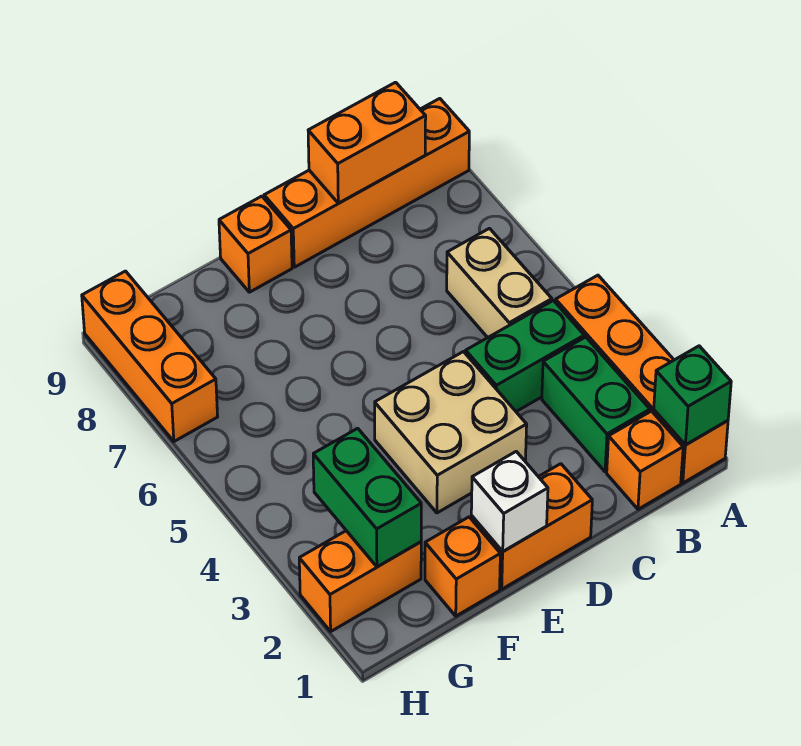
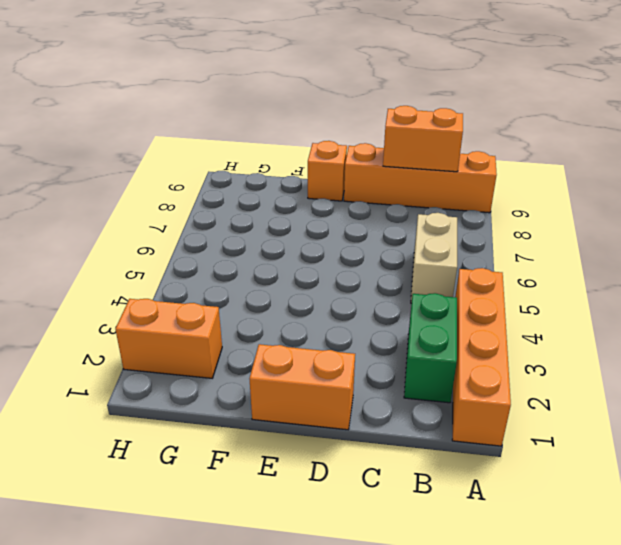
none -> orange brick B1 level 1
none -> green brick B4:C4 level 1
none -> tan brick D3:E4 level 1

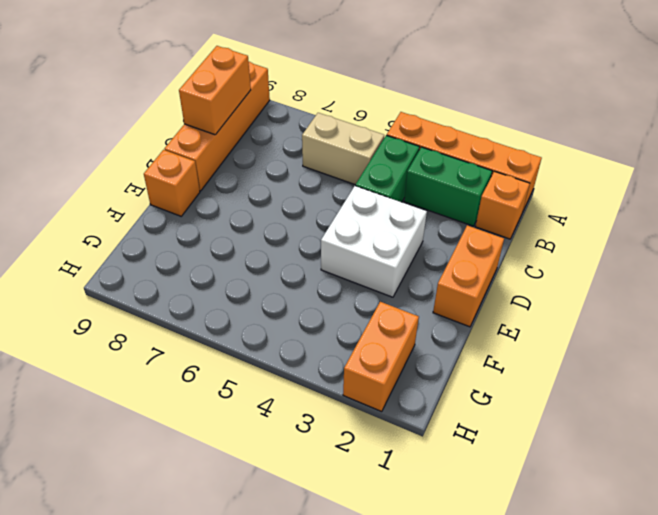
white brick D3:E4 level 1 -> tan brick D3:E4 level 1
none -> orange brick F1 level 1
none -> orange brick H7:H9 level 1
none -> green brick A1 level 2

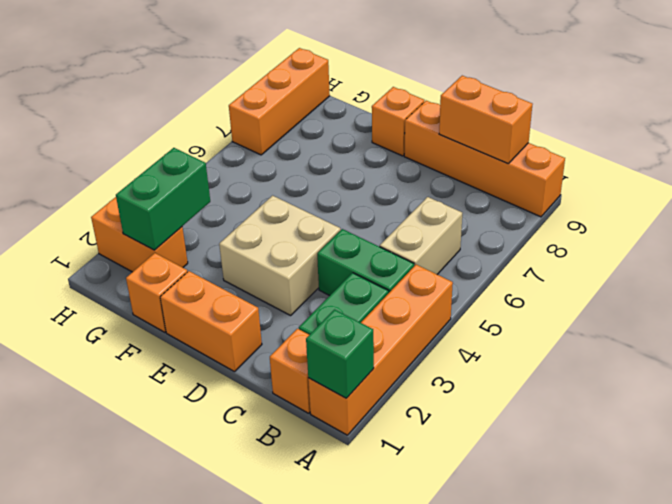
none -> white brick E1 level 2

